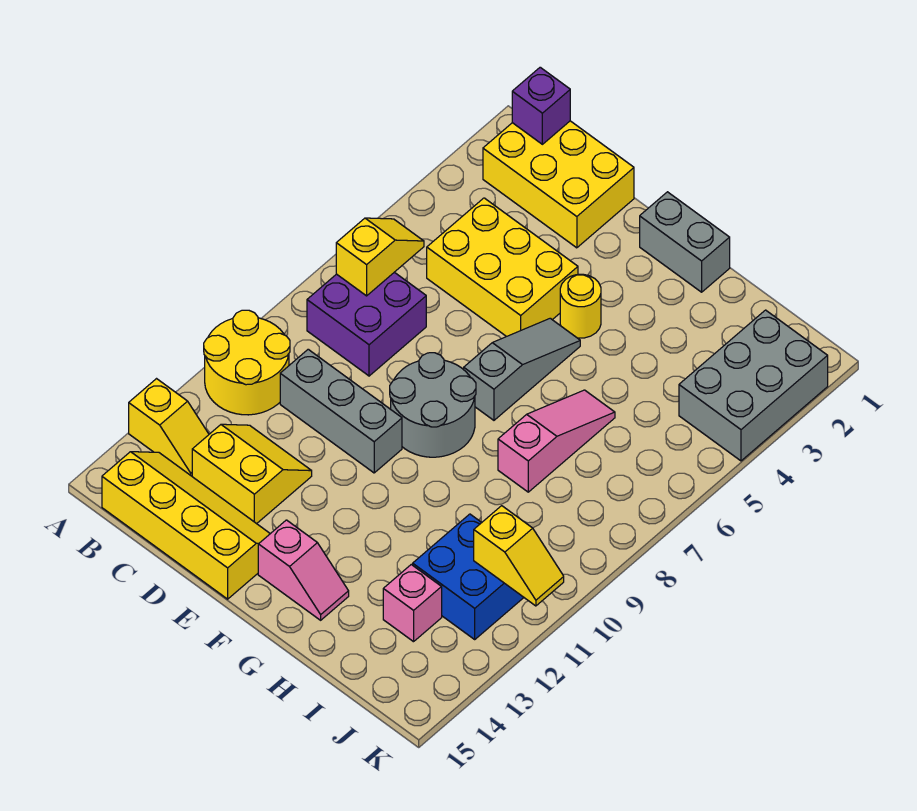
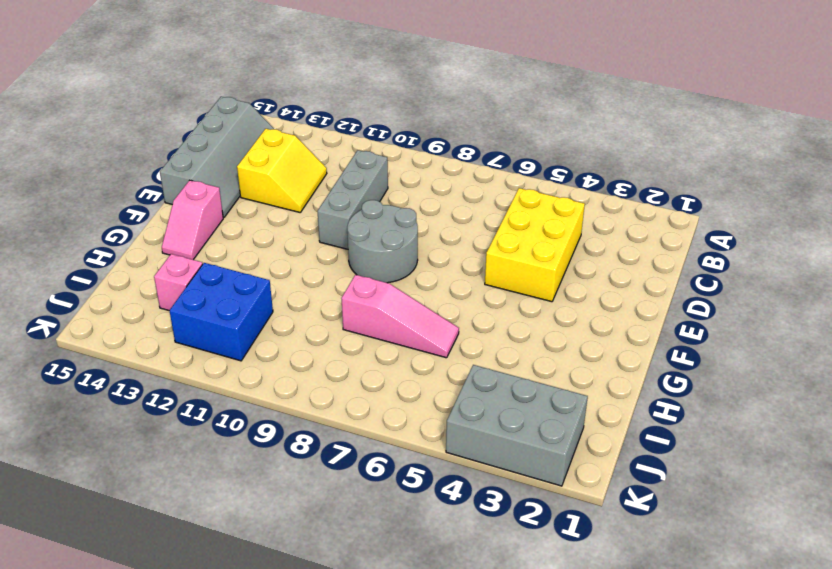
grey slope B14:E15 level 1 top 15 -> yellow slope B14:E15 level 1 top 15
none -> yellow round brick A10:B11 level 1
none -> yellow slope A13:B13 level 1 top A
none -> yellow brick B1:D2 level 1

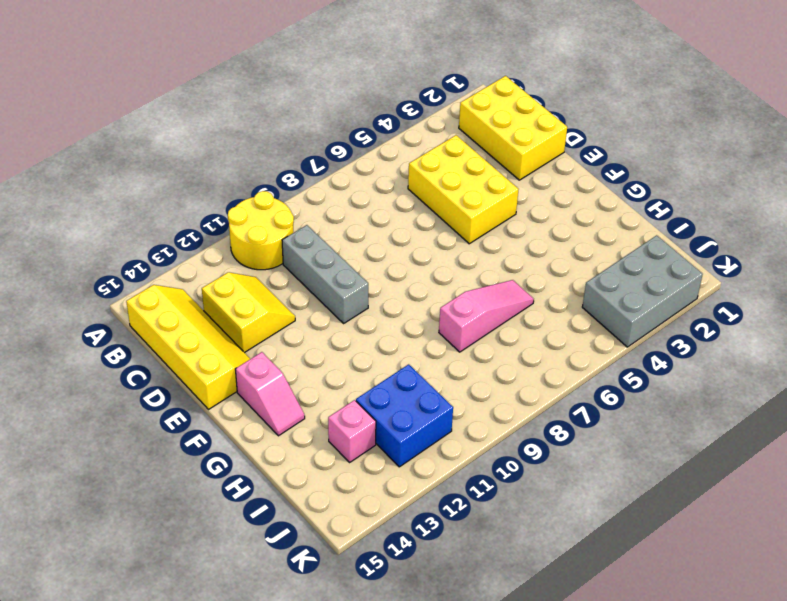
none -> yellow slope A13:B13 level 1 top A
none -> purple brick B7:C8 level 1
none -> grey round brick E8:F9 level 1

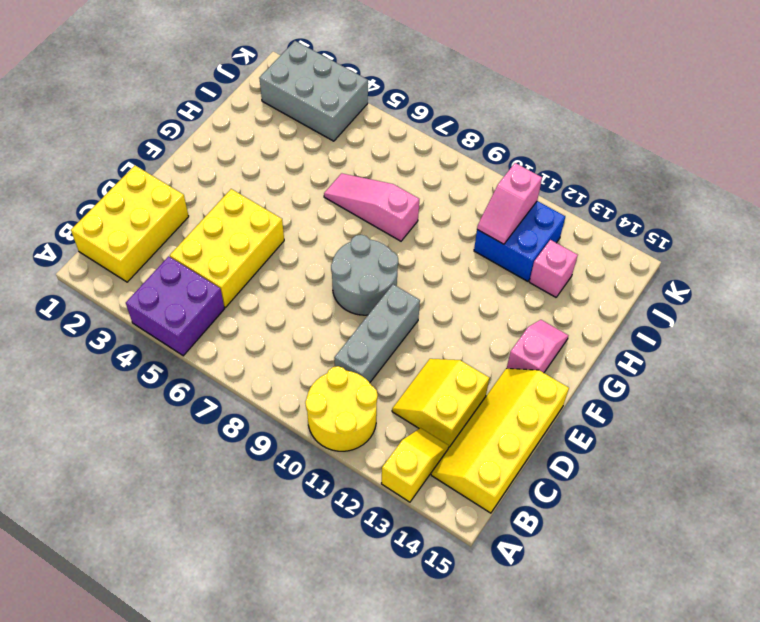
purple brick A4:B5 level 1 -> purple brick B7:C8 level 1
pink slope I11:J11 level 2 top J -> yellow slope J11:K11 level 2 top J
none -> grey brick F1:G1 level 1
none -> yellow round brick F4 level 1
none -> grey slope F5:F7 level 1 top 7

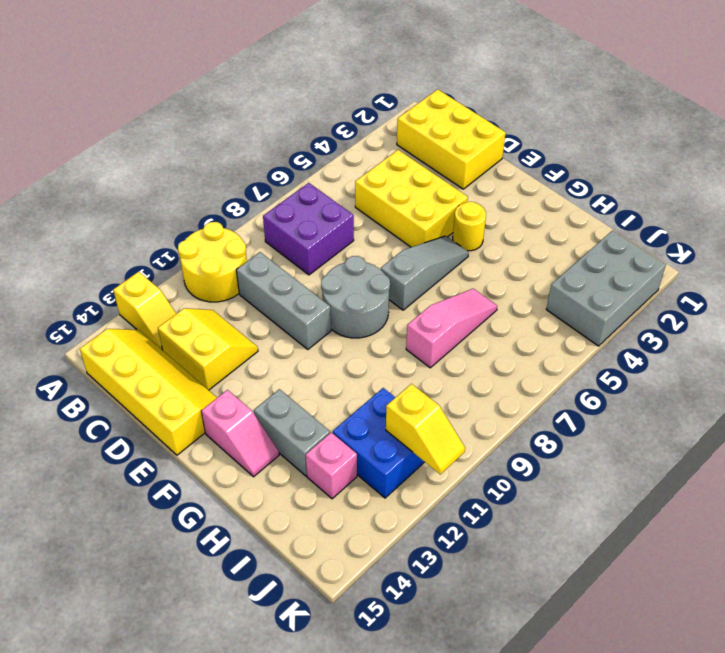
grey brick G13:H13 level 1 -> grey brick F1:G1 level 1
none -> purple brick B1 level 2
none -> yellow slope B6:B7 level 2 top 7

